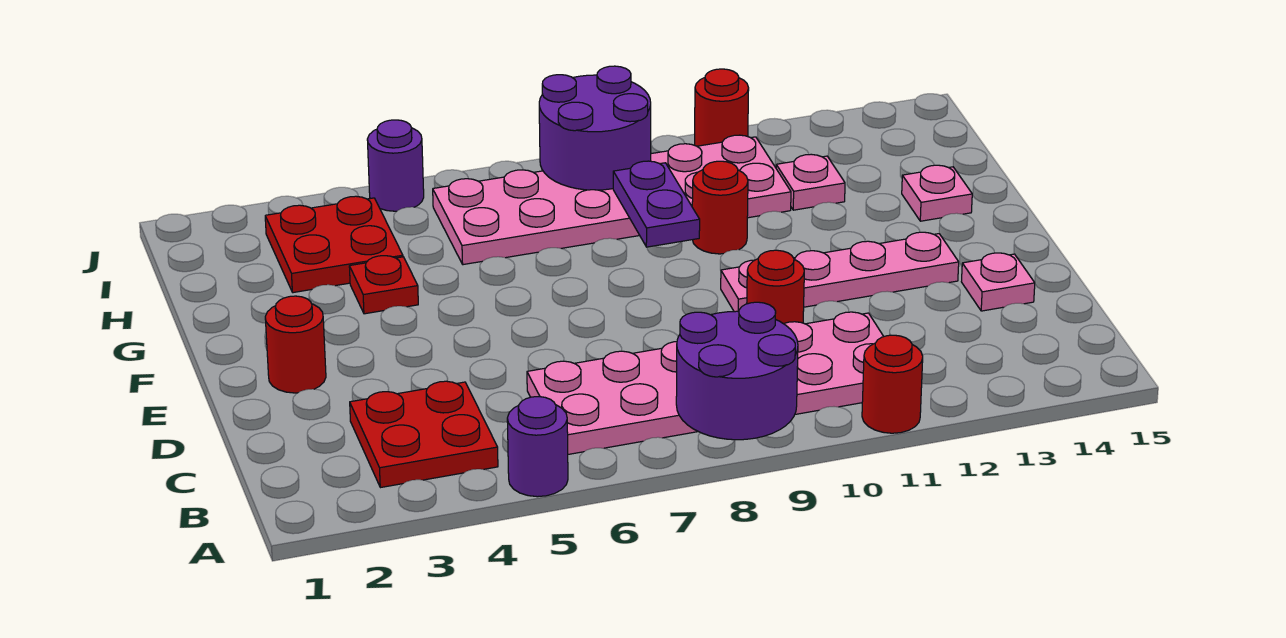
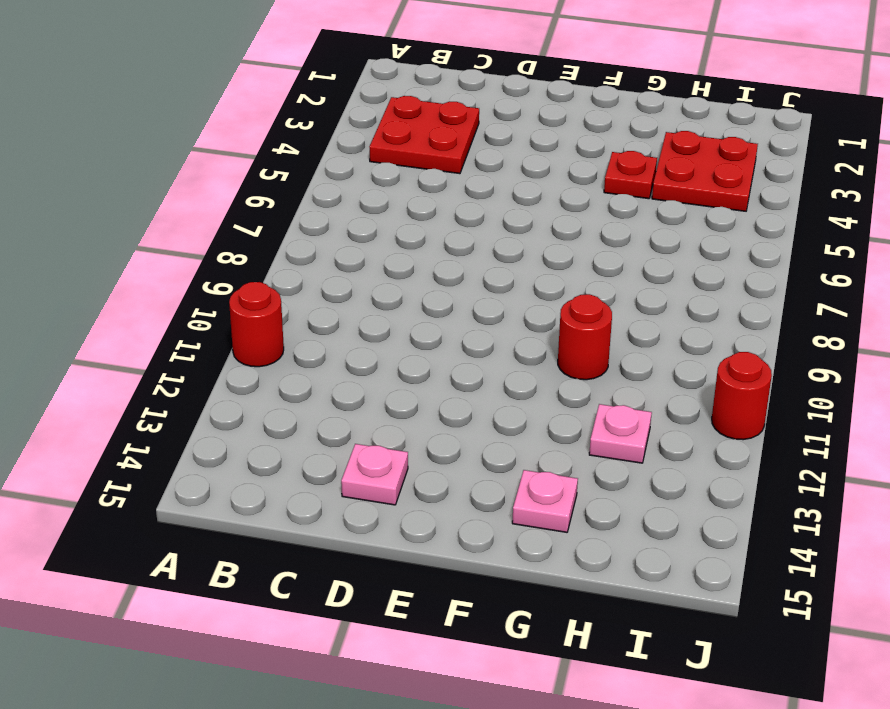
none -> purple round brick A5 level 1
none -> pink plate B6:C11 level 1
none -> red round brick D10 level 1

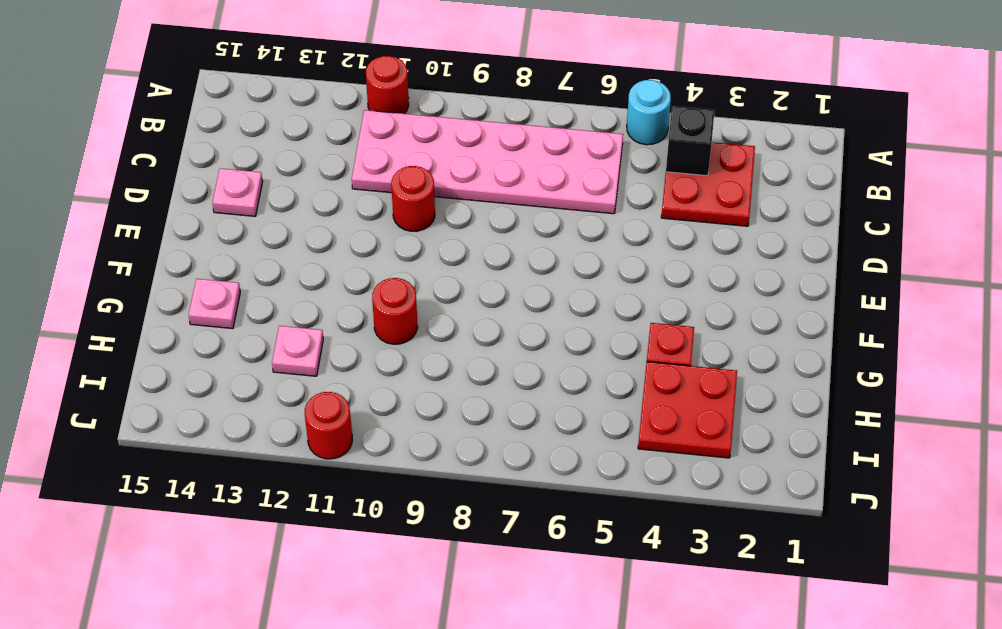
cyan round brick A5 level 1 -> purple round brick A5 level 1
black brick B4 level 2 -> none
none -> red round brick E2 level 1
none -> pink plate E10:E13 level 1
none -> pink plate H6:I11 level 1

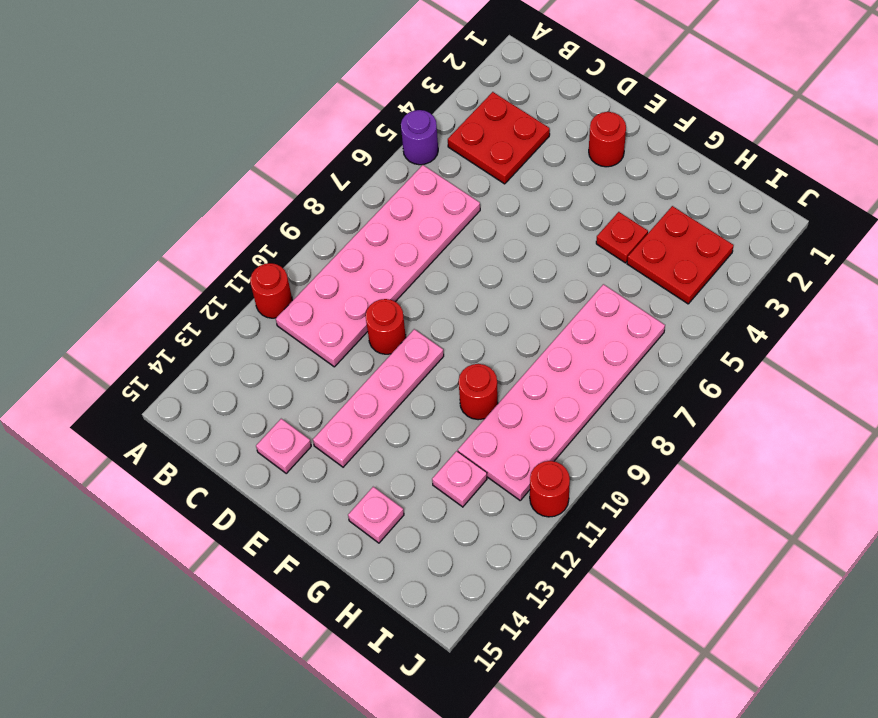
none -> purple round brick J5 level 1
none -> purple round brick A8:B9 level 2
none -> purple plate G9:H9 level 2

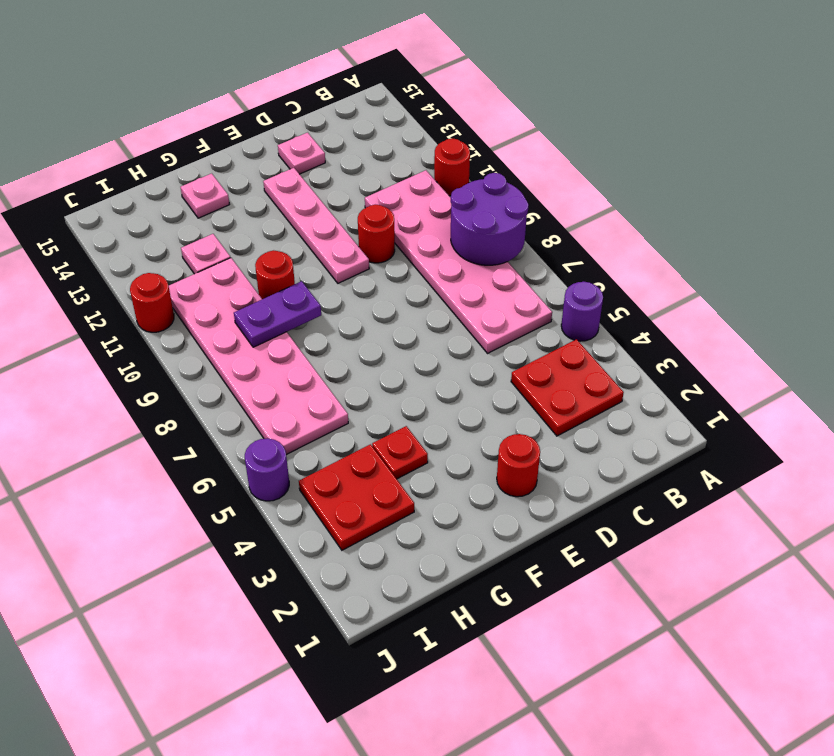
none -> purple round brick I8:J9 level 2

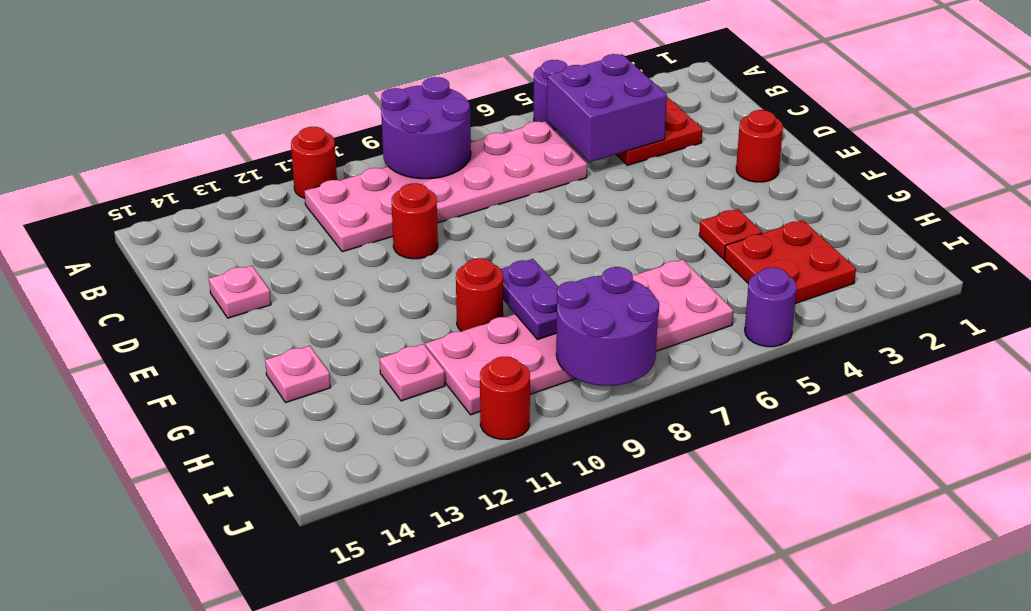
purple brick B4:C5 level 2 -> none
none -> pink plate E10:E13 level 1

